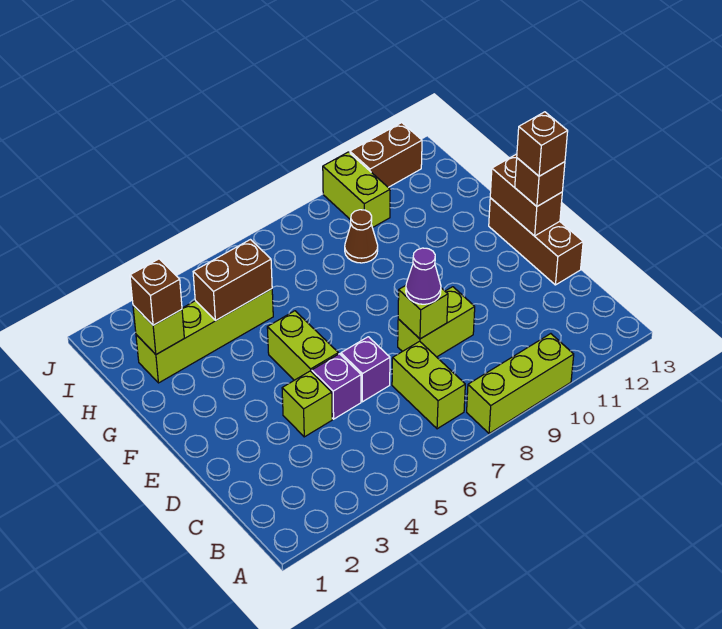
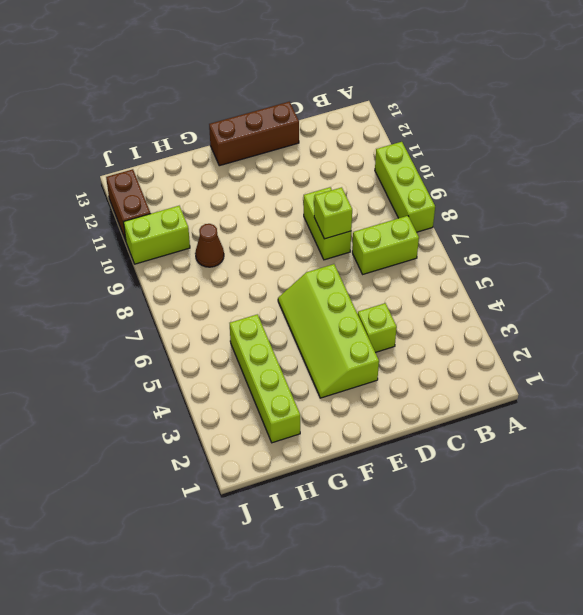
lime slope E3:F6 level 1 top E -> lime brick E5:F5 level 1
none -> purple brick D5 level 1
none -> purple brick D6 level 1
none -> brown brick E13:F13 level 2

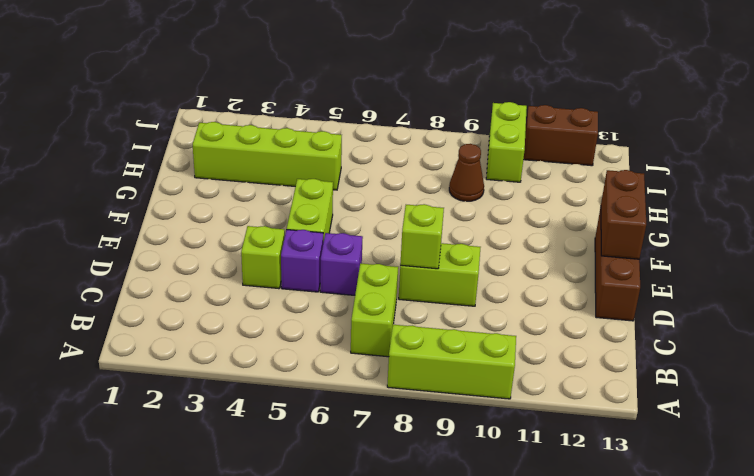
none -> lime brick H2 level 2
none -> brown brick H4:H5 level 2
none -> purple cone D8 level 3

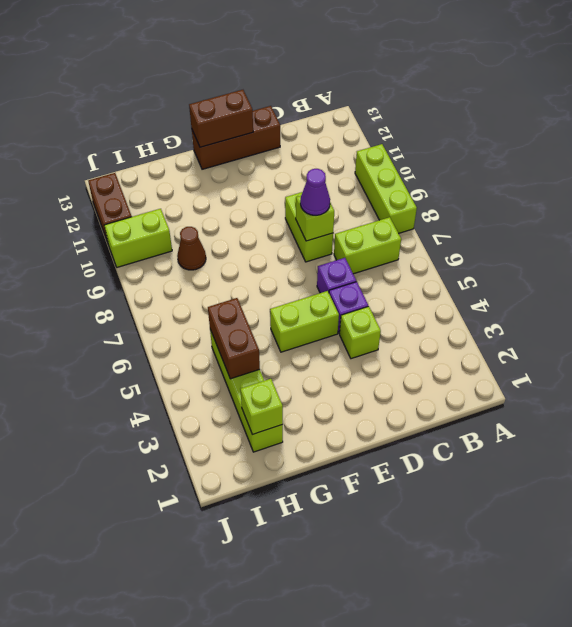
none -> brown brick E13 level 3
none -> brown brick H2 level 3
none -> brown brick E13 level 4

